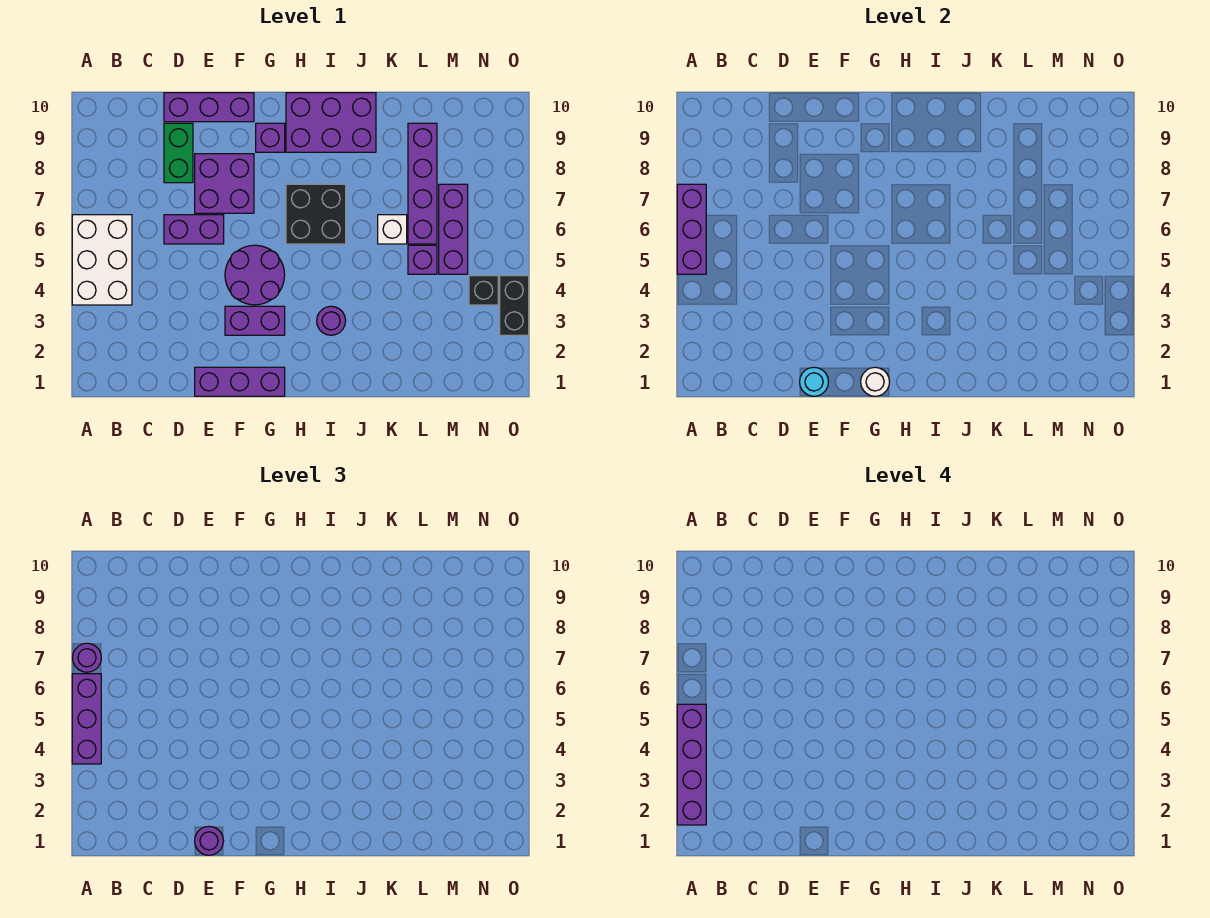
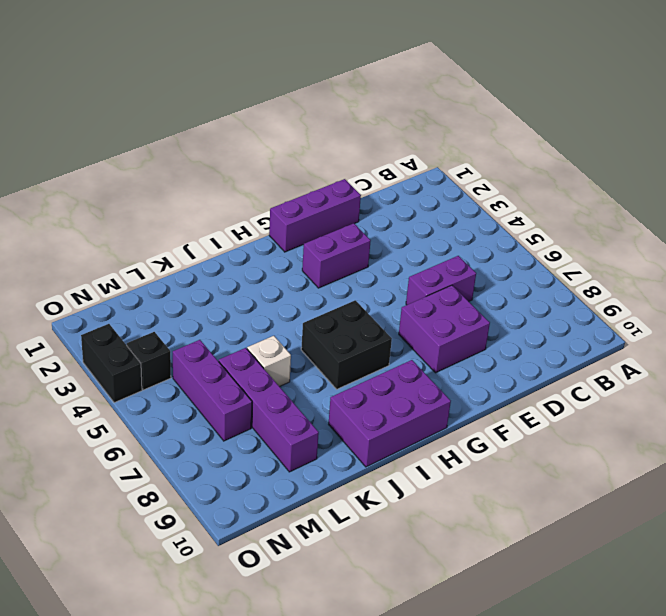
none -> white brick A4:B6 level 1
none -> green brick D8:D9 level 1
none -> purple brick D10:F10 level 1

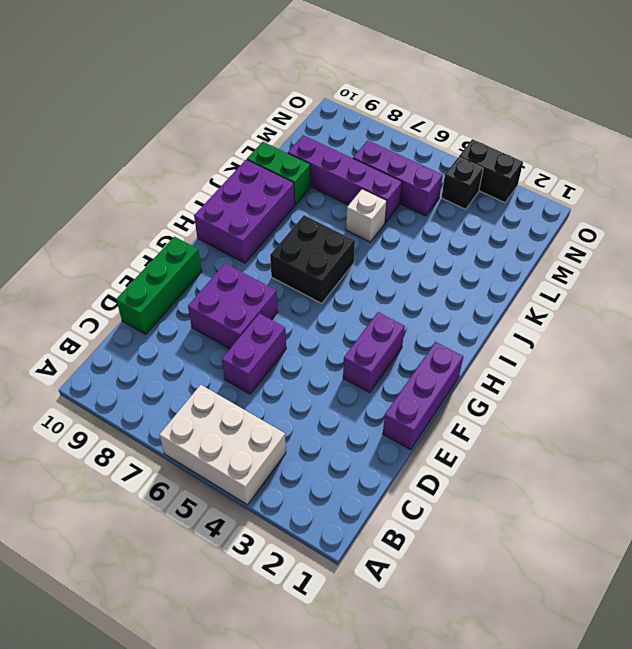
green brick D10:F10 level 1 -> purple brick D10:F10 level 1
green brick K9:K10 level 1 -> green brick D8:D9 level 1
none -> purple round brick F4:G5 level 1
none -> purple brick G9 level 1
none -> purple round brick I3 level 1

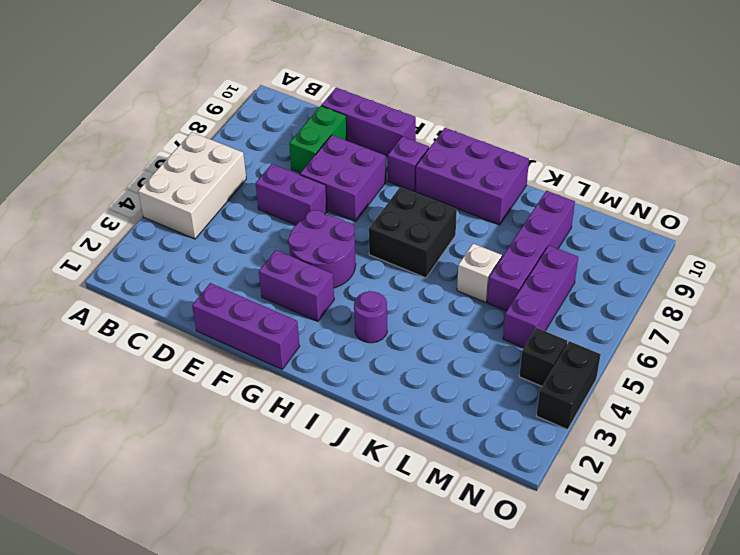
none -> purple brick L5 level 1
none -> purple brick A5:A7 level 2
none -> cyan round brick E1 level 2

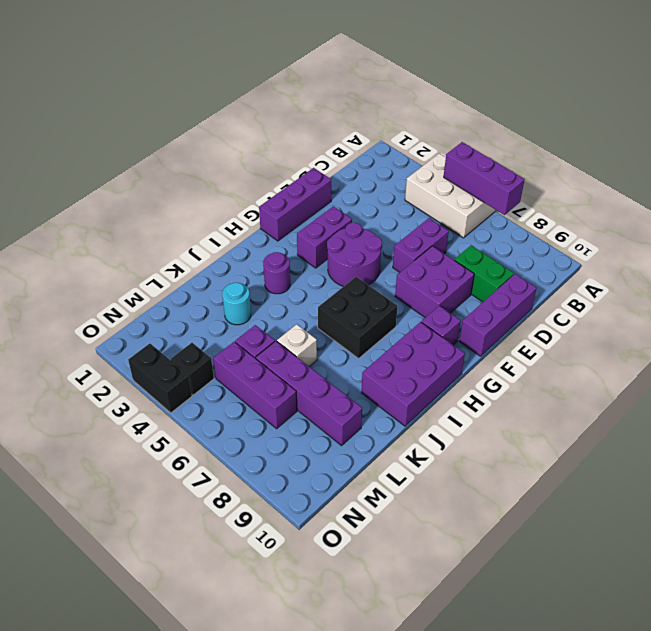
cyan round brick K3 level 1 -> cyan round brick E1 level 2
none -> white round brick G1 level 2
none -> purple brick A4:A6 level 3
none -> purple round brick A7 level 3

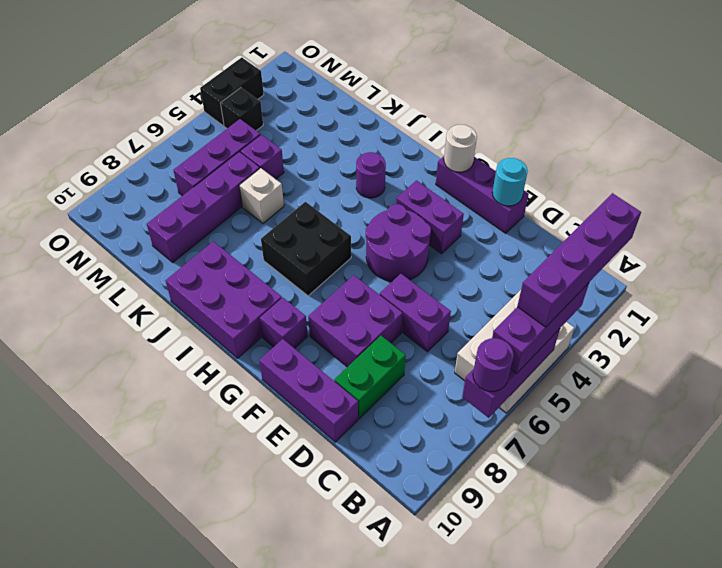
none -> purple round brick E1 level 3

